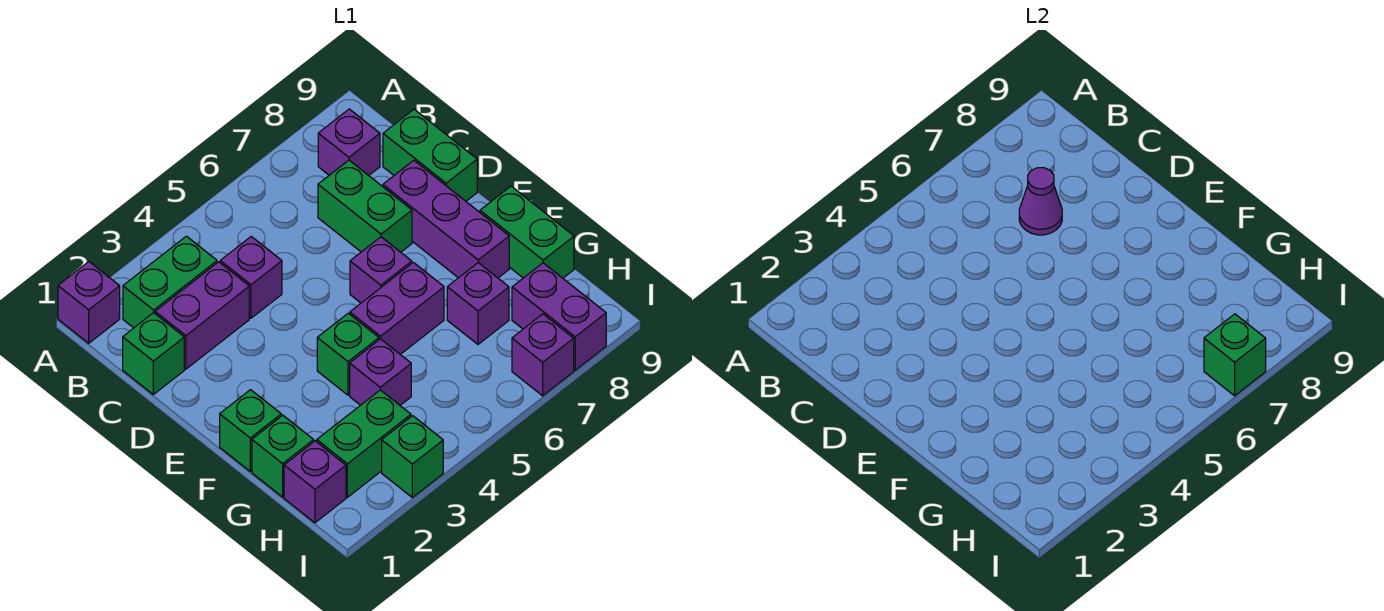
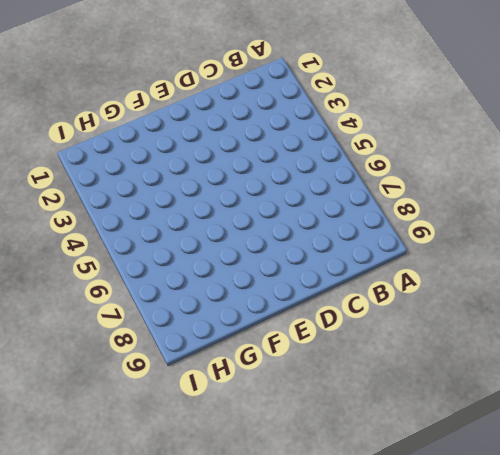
none -> purple brick A1 level 1
none -> green brick B2:B3 level 1
none -> purple brick B8 level 1

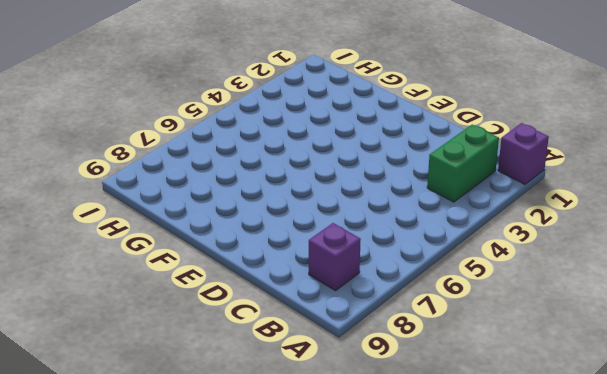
none -> green brick C1 level 1
none -> purple brick C2:C3 level 1
none -> purple brick C4 level 1

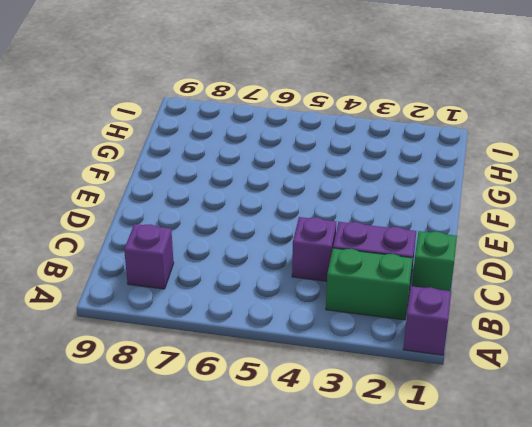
none -> green brick C7:D7 level 1
none -> green brick C9:D9 level 1
none -> purple brick D8:F8 level 1

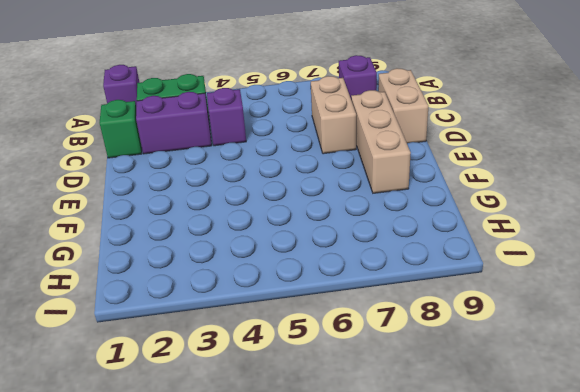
tan brick C7:D7 level 1 -> green brick C7:D7 level 1
tan brick C9:D9 level 1 -> green brick C9:D9 level 1
tan brick D8:F8 level 1 -> purple brick D8:F8 level 1
none -> purple brick E6 level 1
none -> green brick F1 level 1
none -> green brick F4 level 1

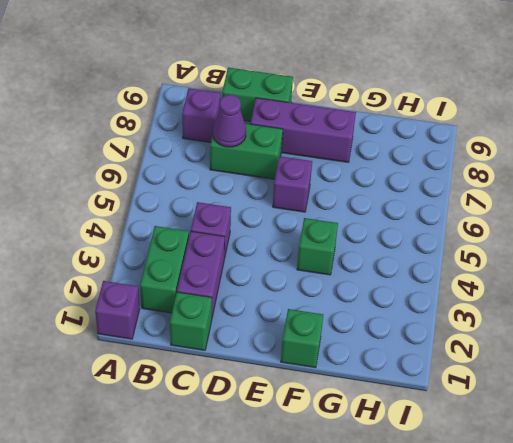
none -> purple brick F5:F6 level 1
none -> green brick F9:G9 level 1
none -> green brick G1 level 1

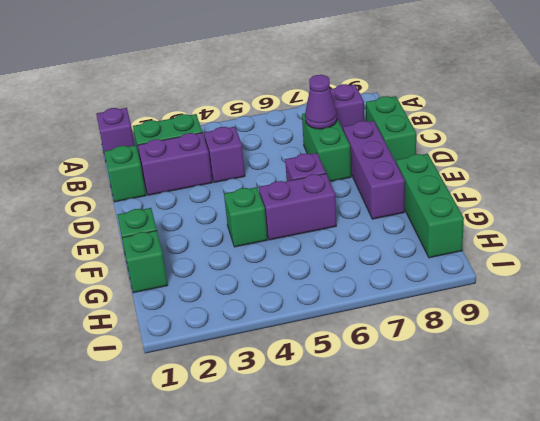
green brick F9:H9 level 1 -> green brick F9:G9 level 1
none -> purple brick G4 level 1
none -> purple brick G7 level 1
none -> purple brick H1 level 1

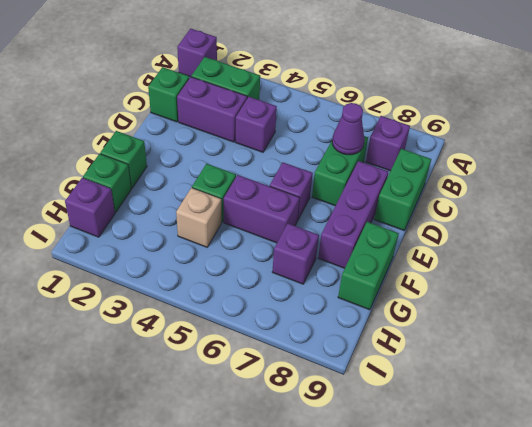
tan brick G4 level 1 -> purple brick G4 level 1
none -> green brick H2:H3 level 1
none -> purple brick H8:I8 level 1
none -> green brick I3 level 1

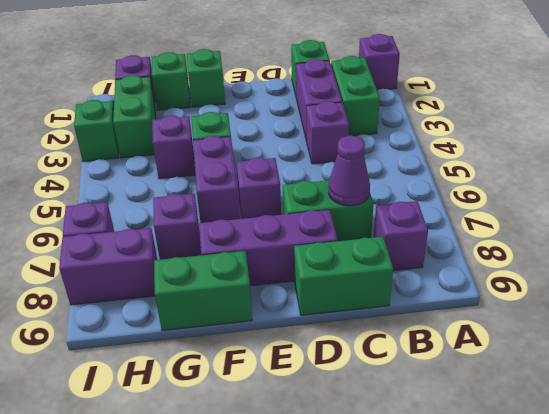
none -> green brick I7 level 2

